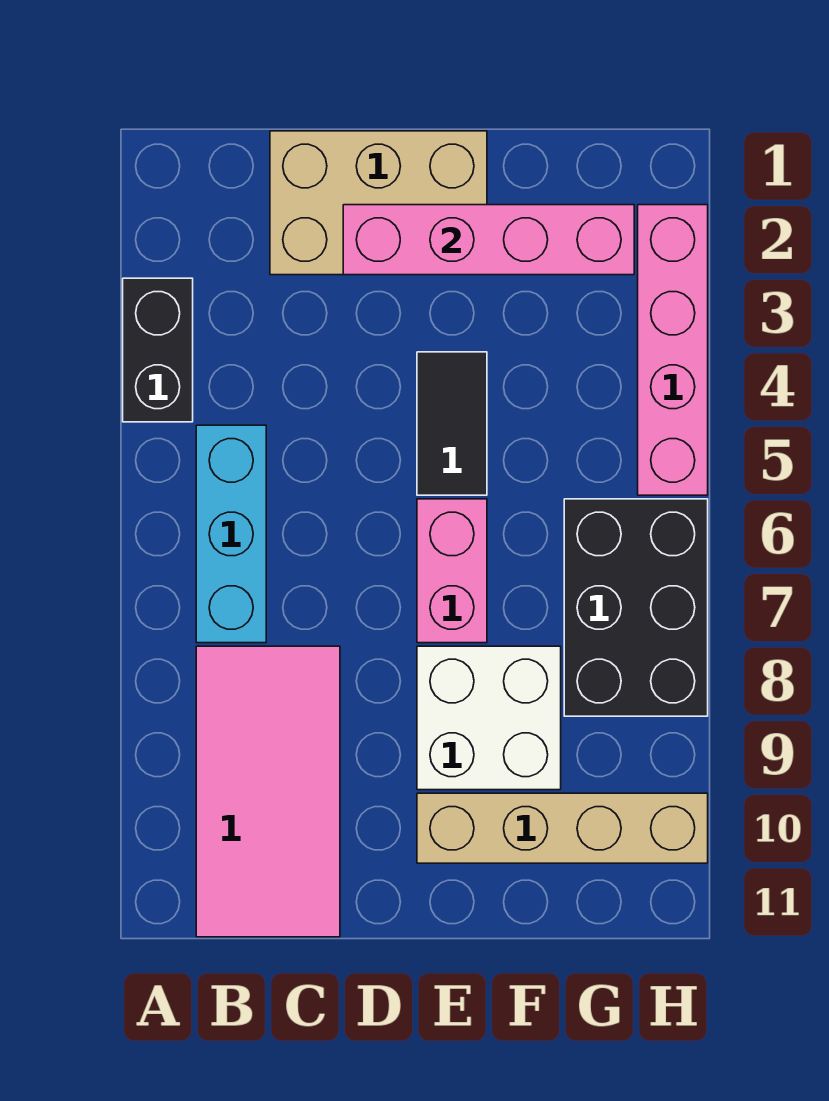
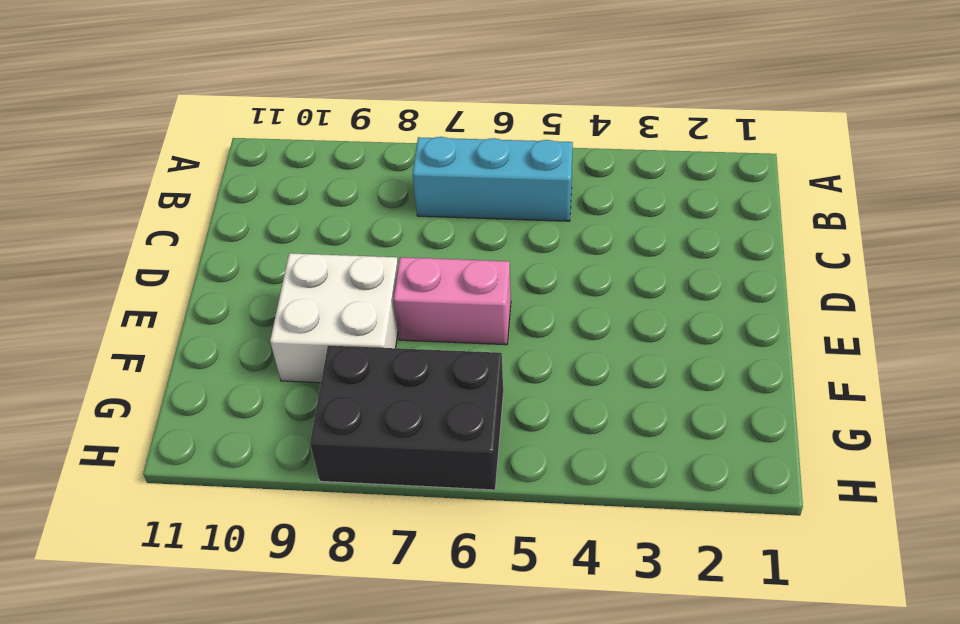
none -> black brick A3:A4 level 1
none -> pink tile B8:C11 level 1

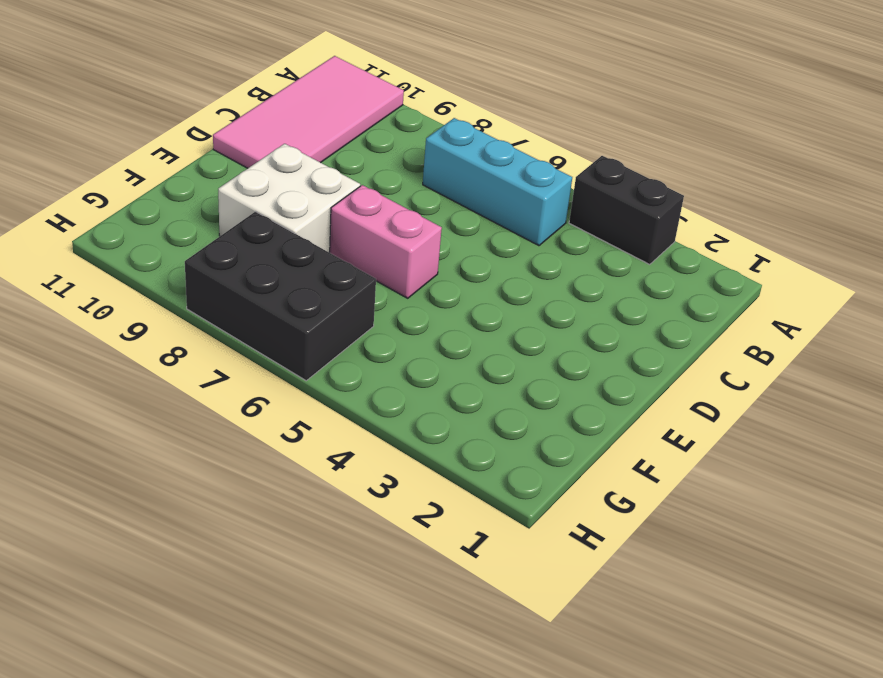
pink tile A10:D11 level 1 -> pink tile B8:C11 level 1
none -> tan brick C1:E2 level 1
none -> black tile E4:E5 level 1

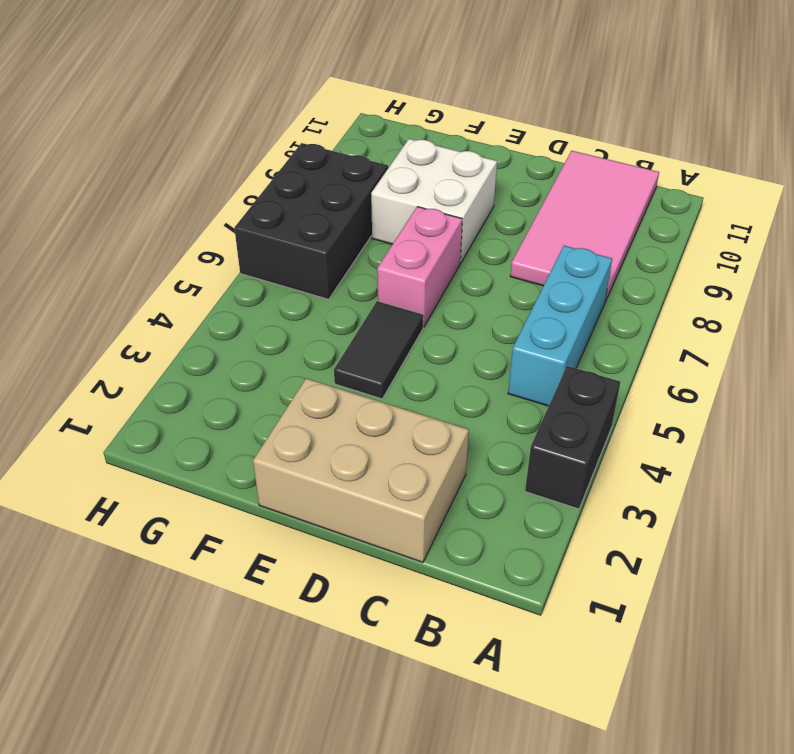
none -> tan brick E10:H10 level 1
none -> pink brick H2:H5 level 1

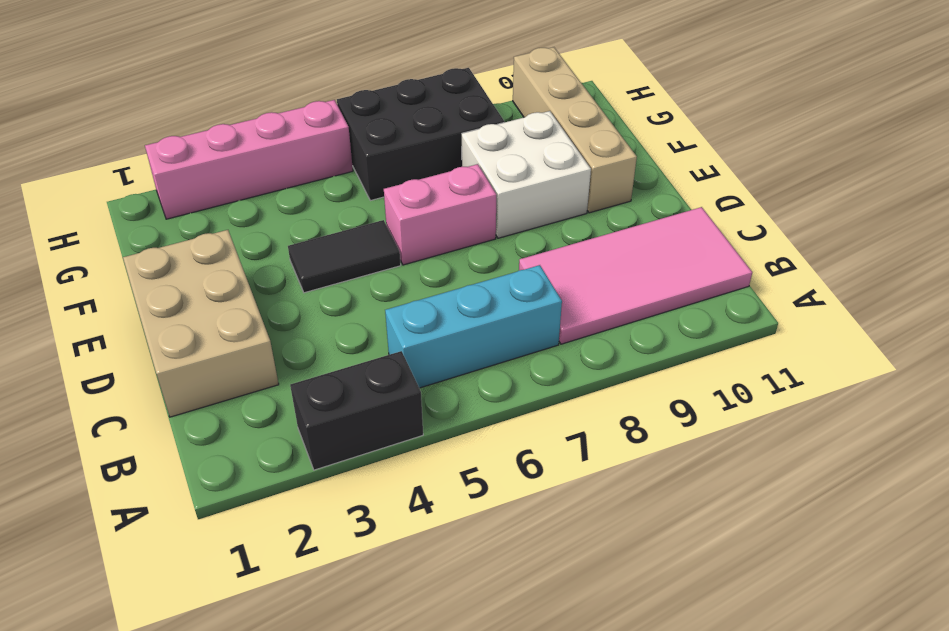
none -> pink brick D2:G2 level 2

